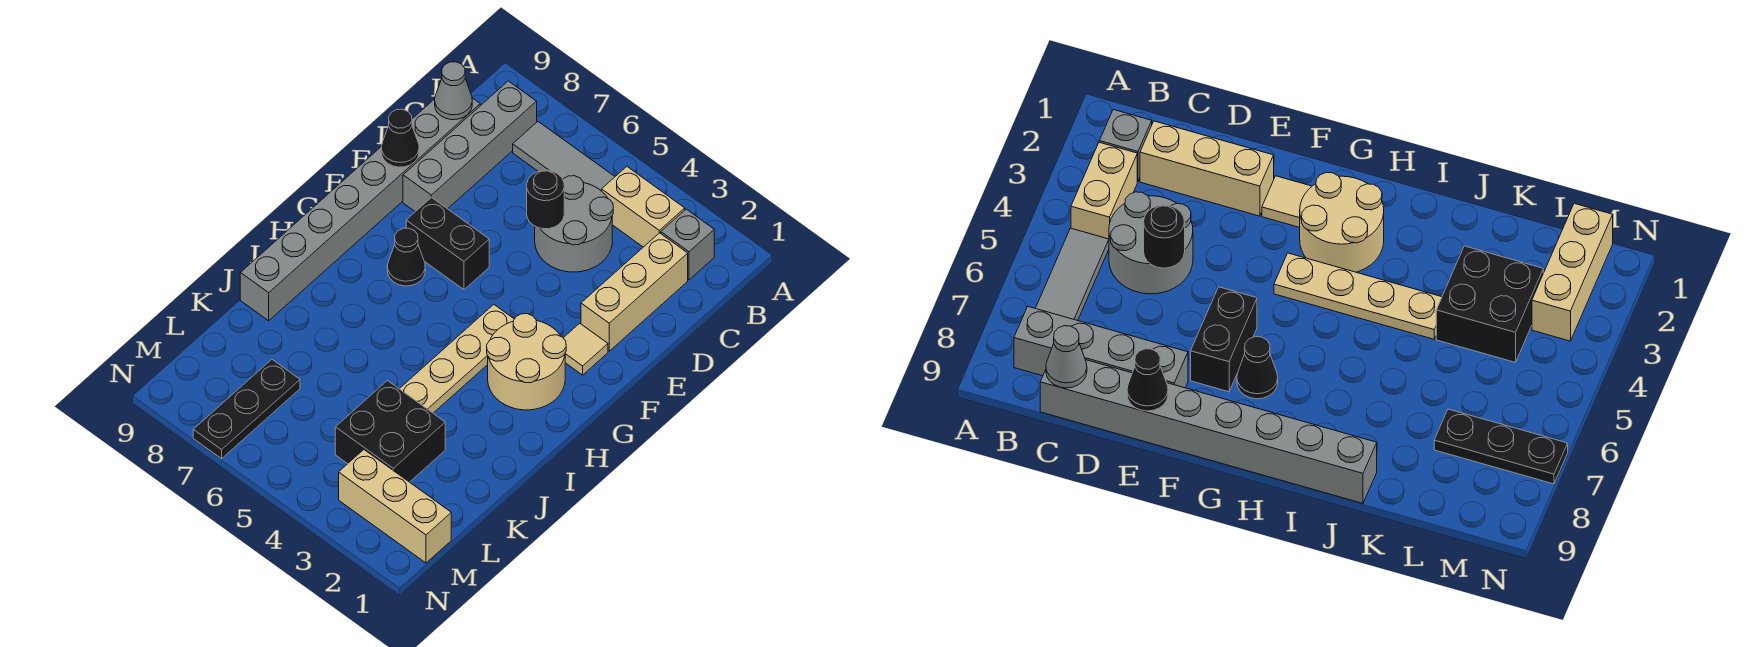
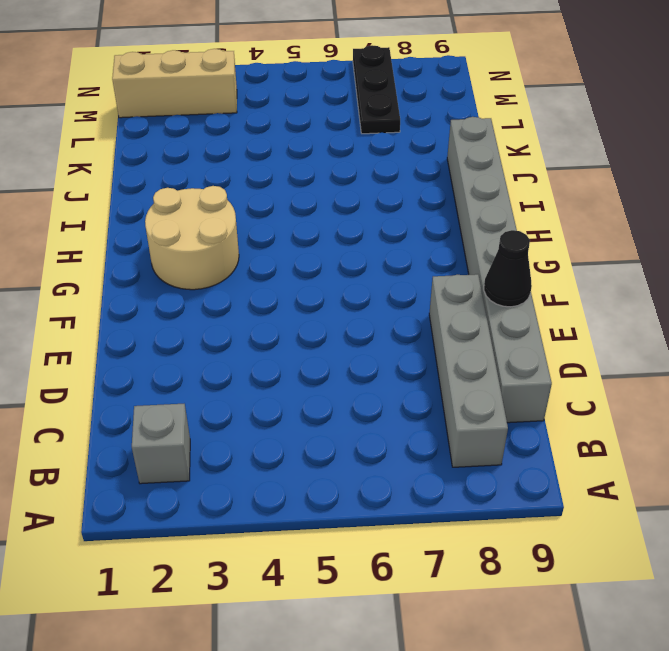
none -> tan brick B3:B4 level 1
none -> grey tile B5:B7 level 1
none -> tan brick C2:E2 level 1

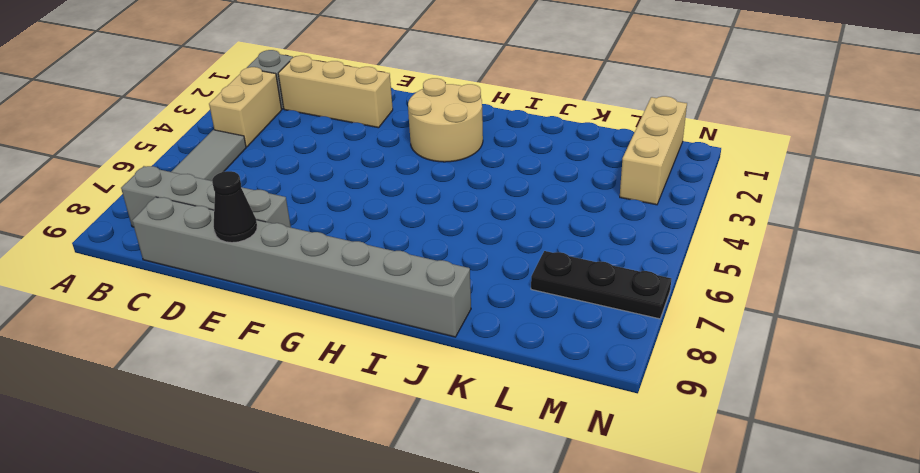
none -> grey round brick C4:D5 level 1
none -> tan tile F2 level 1
none -> black brick F6:F7 level 1

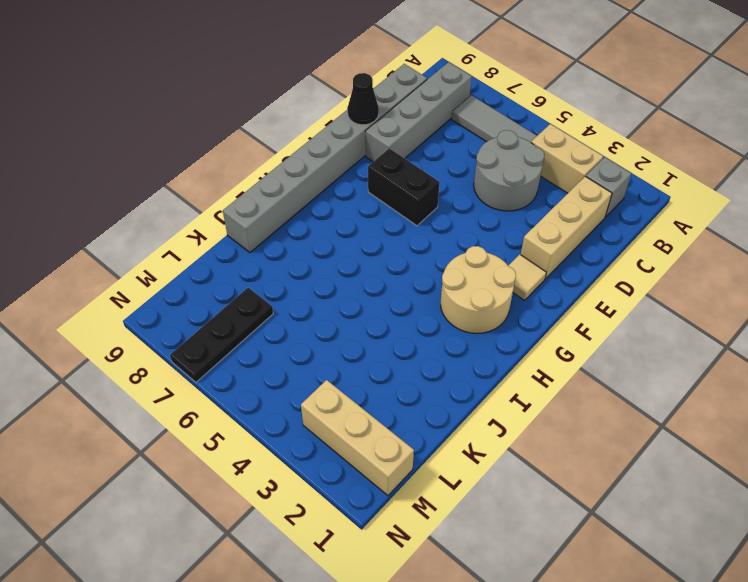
none -> tan plate G4:J4 level 1
none -> black cone G7 level 1
none -> black brick K3:L4 level 1

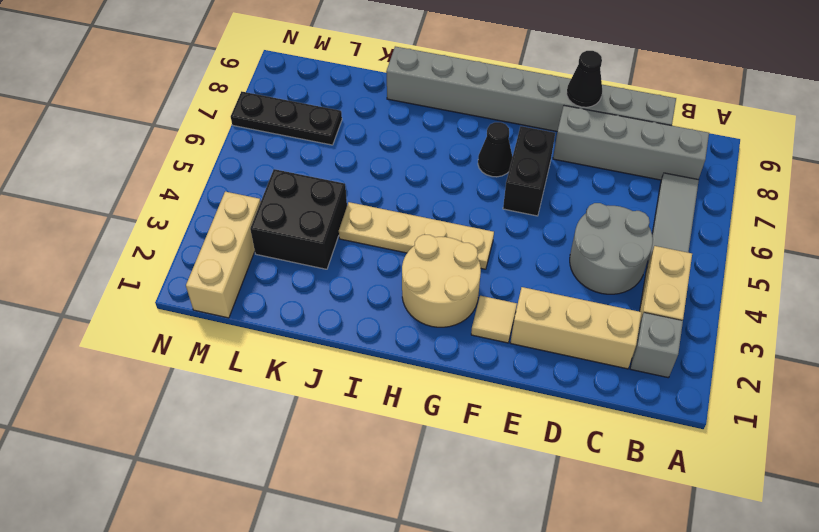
none -> grey cone C9 level 2
none -> black round brick D5 level 2

